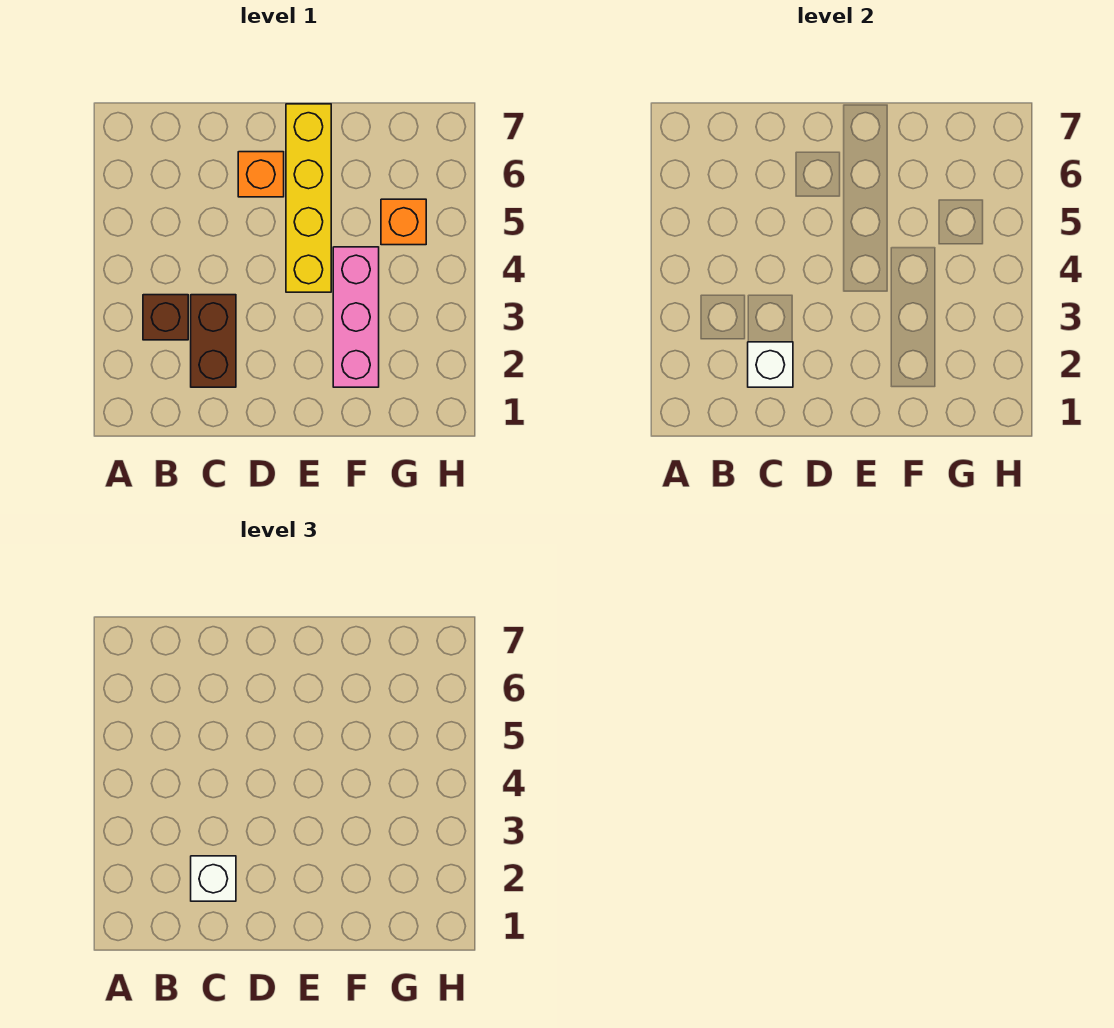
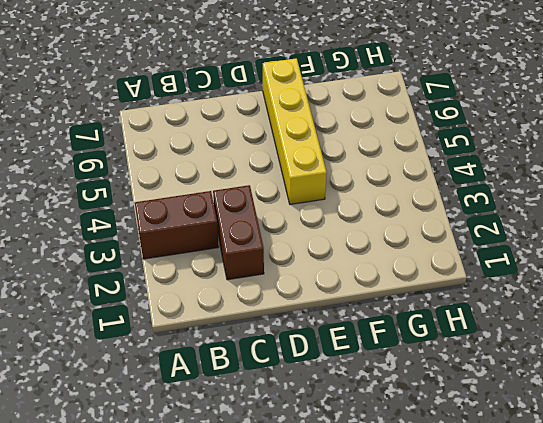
brown brick A3:B3 level 1 -> brown brick B3 level 1
none -> orange brick D6 level 1
none -> pink brick F2:F4 level 1

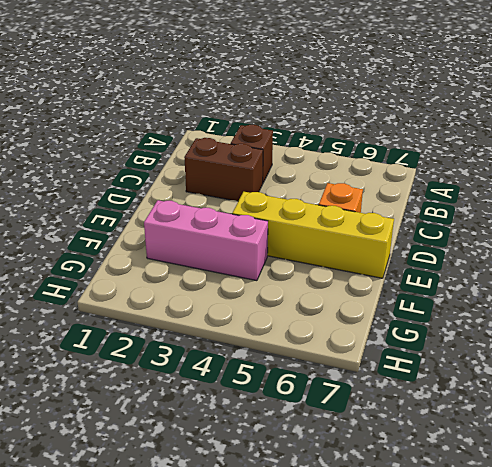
none -> orange brick G5 level 1
none -> white brick C2 level 2

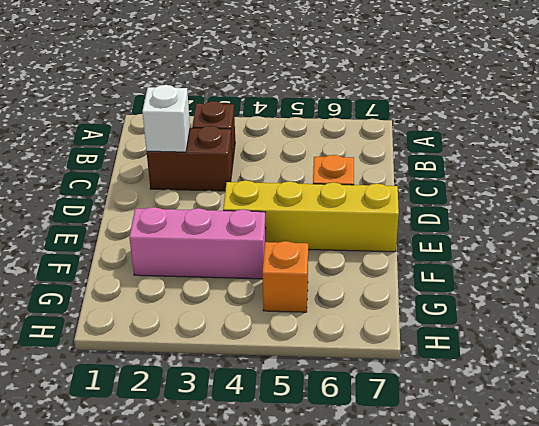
none -> white brick C2 level 3

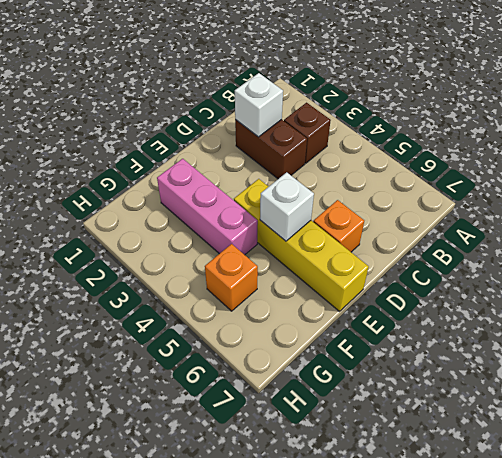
white brick E5 level 2 -> white brick C2 level 3

